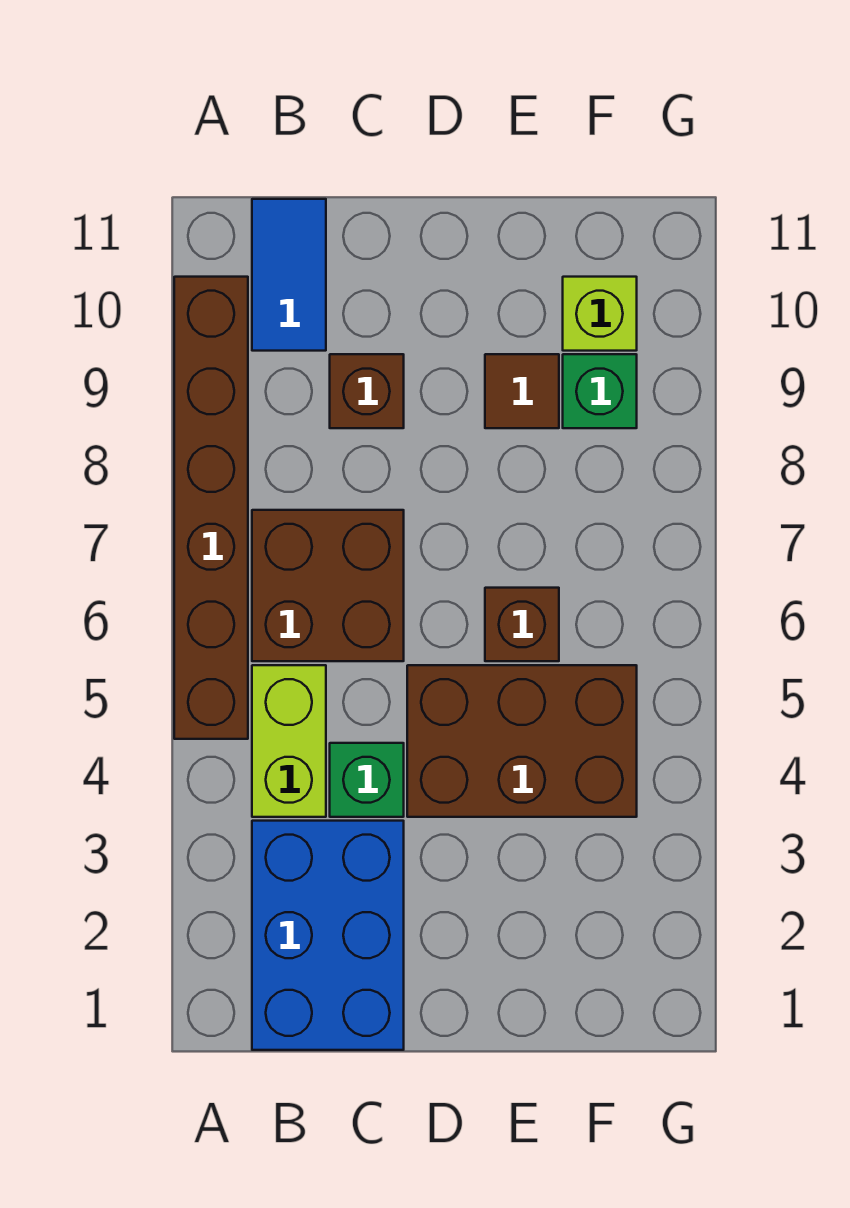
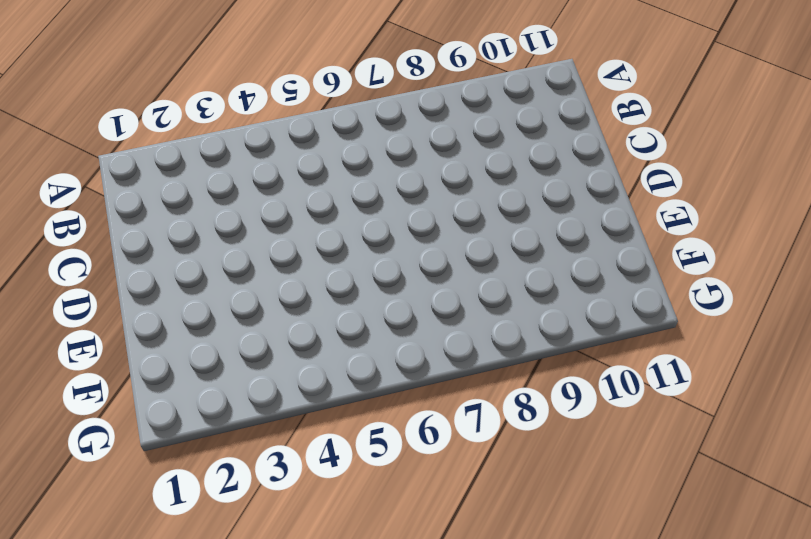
none -> brown brick A5:A10 level 1
none -> blue brick B1:C3 level 1
none -> lime brick B4:B5 level 1

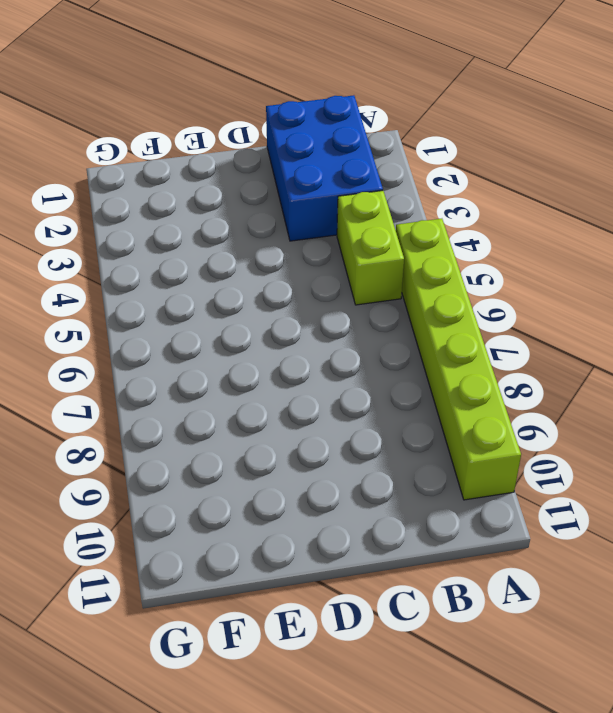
lime brick A5:A10 level 1 -> brown brick A5:A10 level 1
none -> brown brick B6:C7 level 1
none -> blue tile B10:B11 level 1
none -> green brick C4 level 1

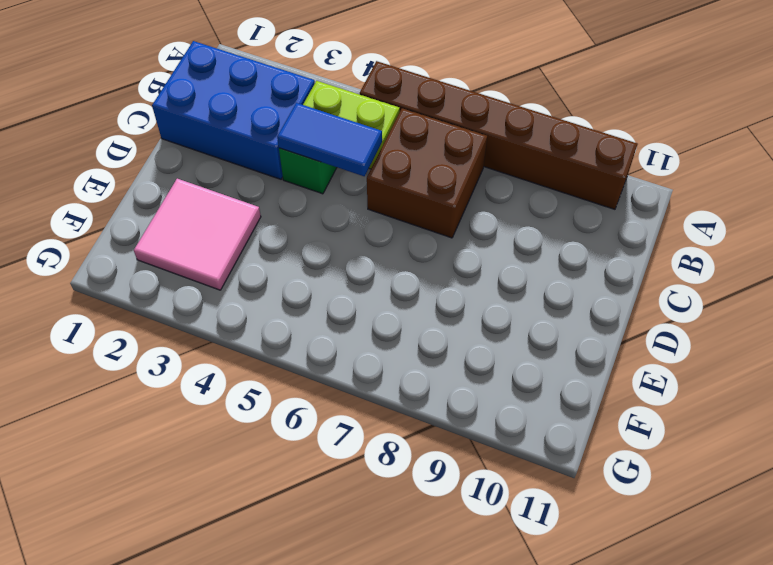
blue tile C4:C5 level 2 -> blue tile B10:B11 level 1
pink tile E2:F3 level 1 -> none
none -> brown brick C9 level 1
none -> brown brick D4:F5 level 1
none -> brown brick E6 level 1

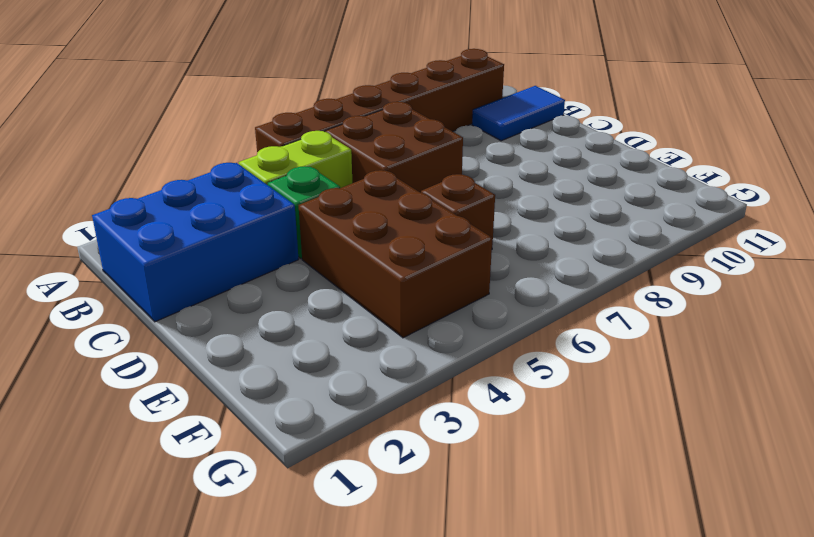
none -> brown brick C9 level 1
none -> brown tile E9 level 1
none -> green brick F9 level 1

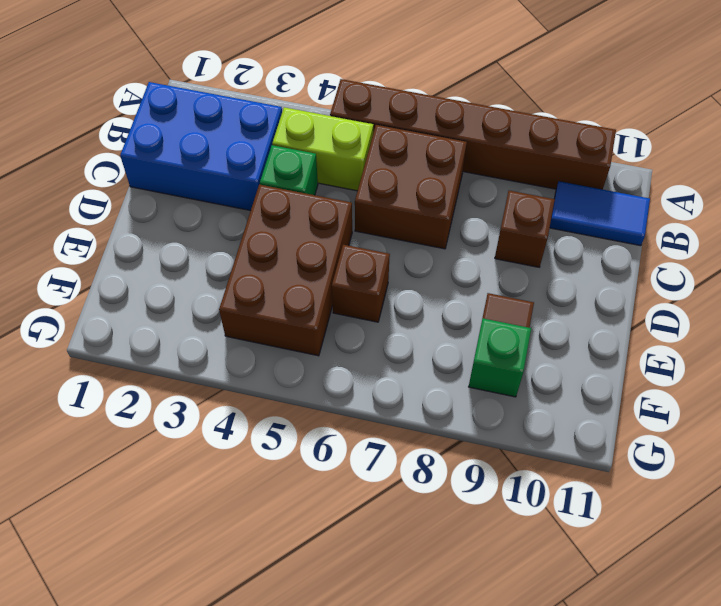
none -> lime brick F10 level 1

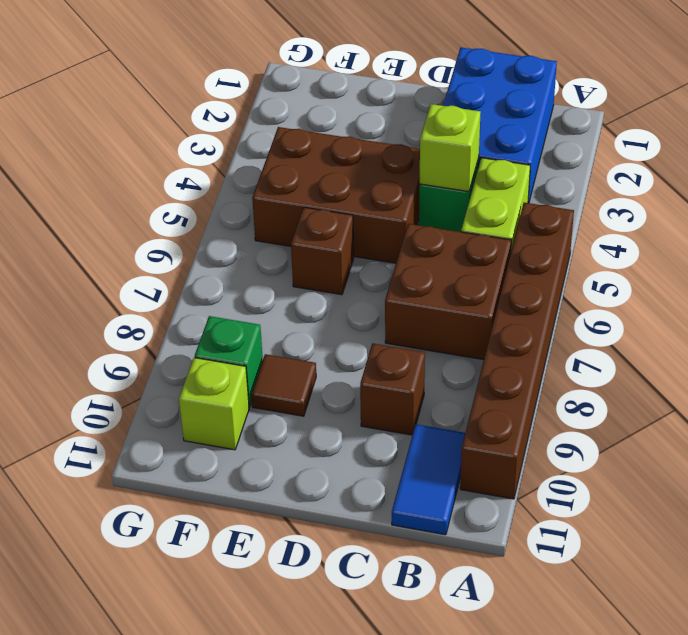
lime brick C4 level 2 -> none

